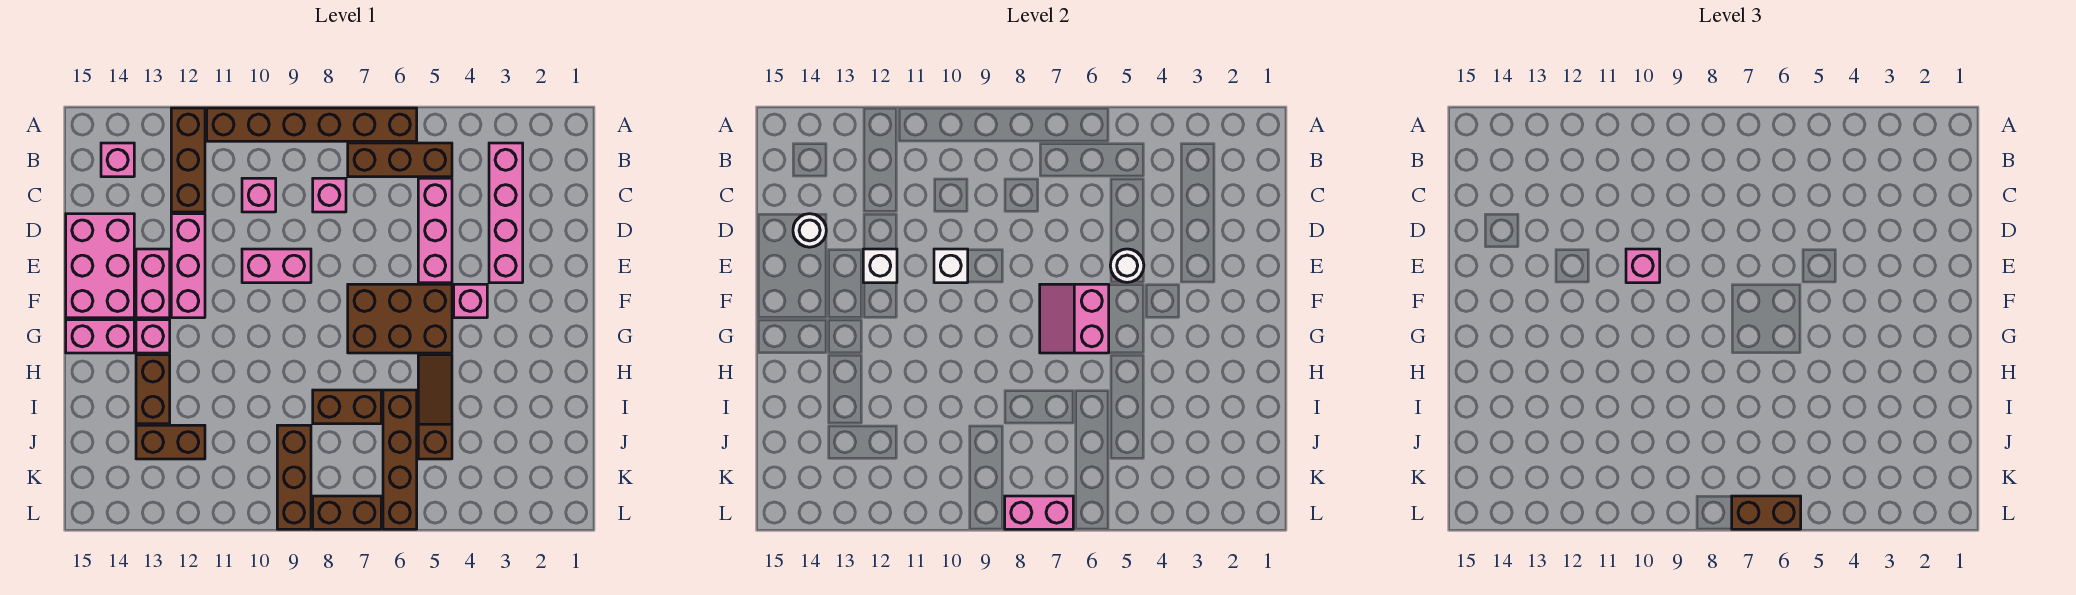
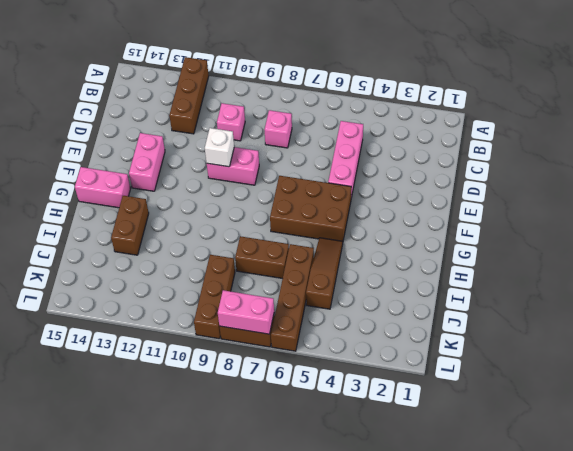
none -> brown brick A6:A11 level 1
none -> pink brick B3:E3 level 1
none -> brown brick B5:B7 level 1
none -> pink brick B14 level 1

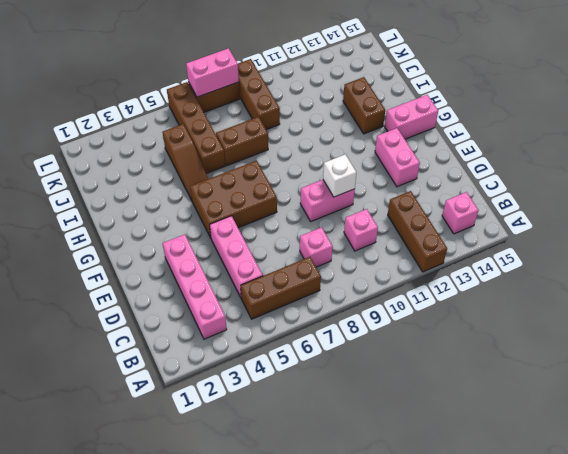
none -> brown brick A6:A11 level 1
none -> pink brick D12:F12 level 1
none -> pink brick D14:F15 level 1
none -> pink brick F4 level 1

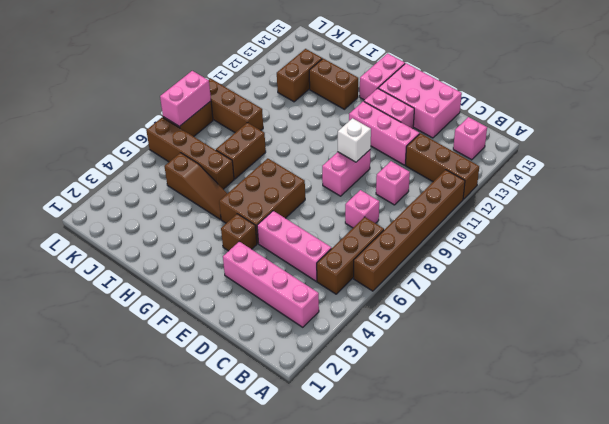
brown brick F4 level 1 -> pink brick F4 level 1
none -> pink brick G13 level 1
none -> white round brick D14 level 2
none -> white round brick E5 level 2
none -> white brick E12 level 2

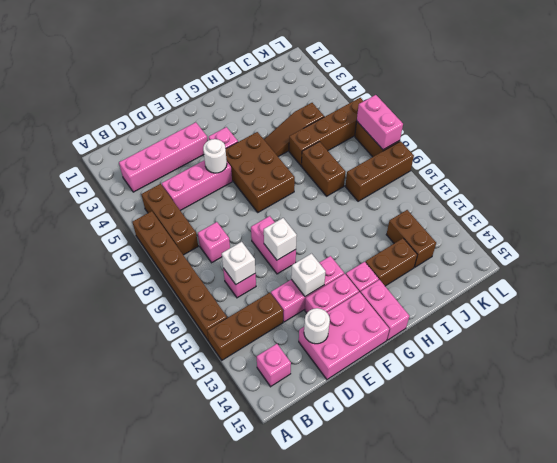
white brick C10 level 2 -> none
none -> pink slope F6:G7 level 2 top 6
none -> pink brick E10 level 3
none -> brown brick L6:L7 level 3

